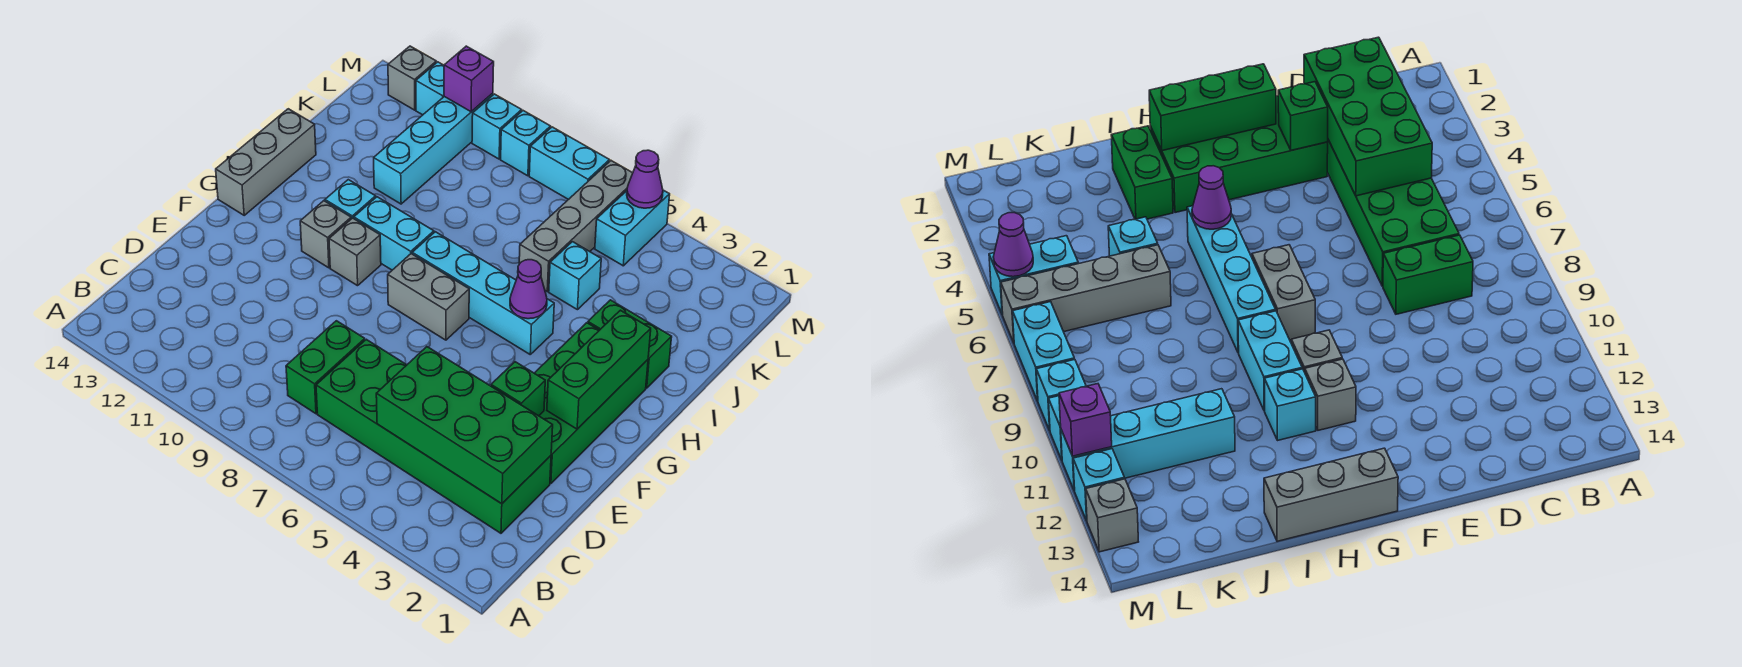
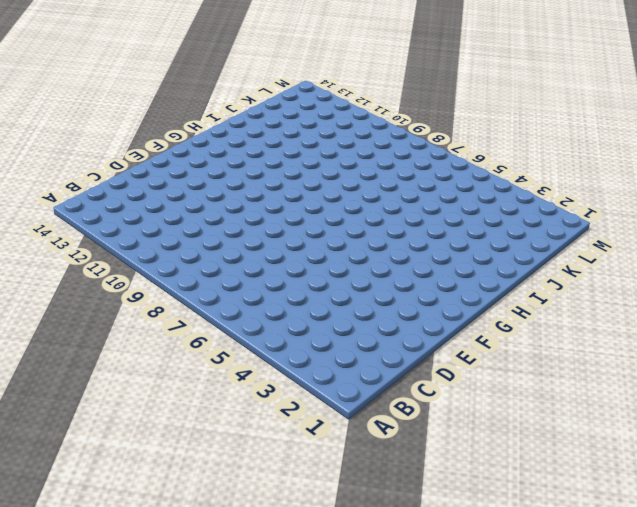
none -> green brick C2:D7 level 1
none -> green brick C8:D8 level 1
none -> green brick E2:H3 level 1

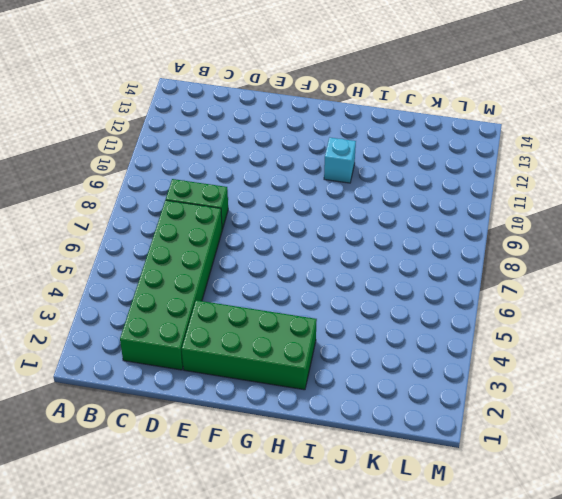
none -> grey brick G7:G8 level 1
none -> grey brick G10 level 1
none -> grey brick G11 level 1

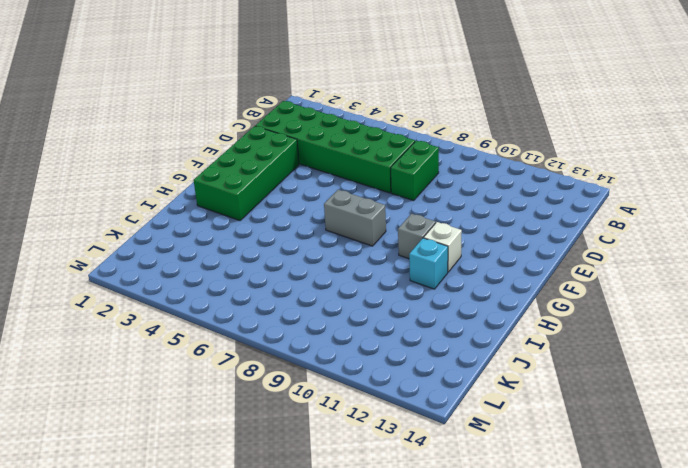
white brick G11 level 1 -> grey brick G11 level 1
none -> grey brick G14:I14 level 1
none -> cyan brick H5:H8 level 1
none -> cyan brick H9:H10 level 1

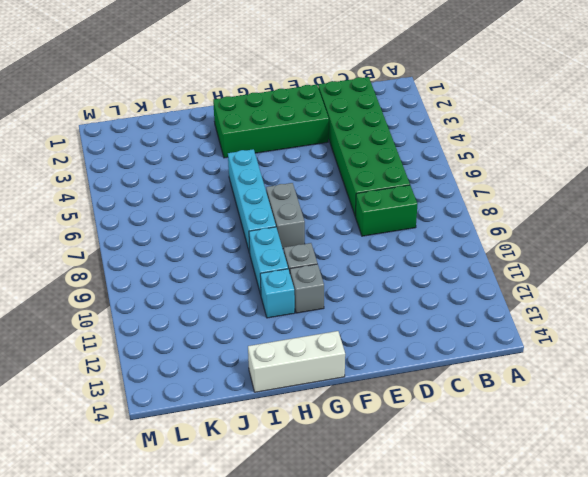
white brick G14:I14 level 1 -> grey brick G14:I14 level 1
none -> green brick I2:I3 level 1
none -> cyan brick J5 level 1
none -> grey brick J6:M6 level 1

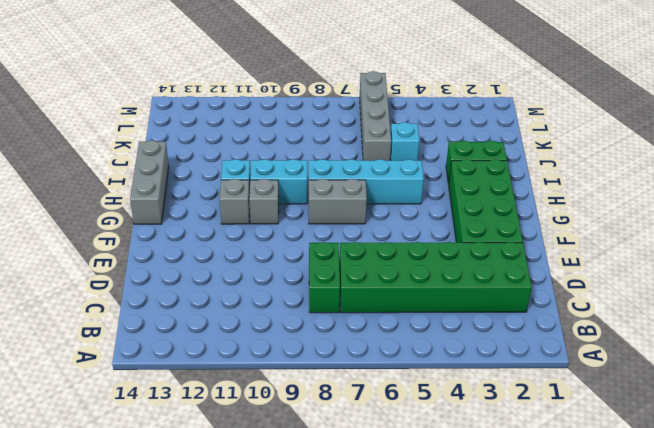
none -> cyan brick J11:M11 level 1
none -> cyan brick L5:M5 level 1
none -> cyan brick M7:M8 level 1

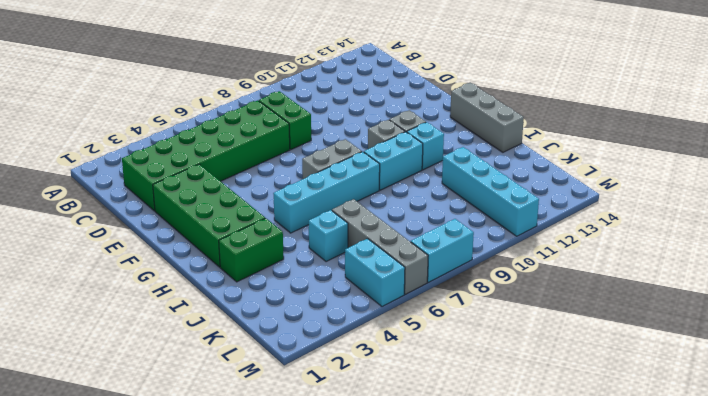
none -> cyan brick M9 level 1
none -> cyan brick M10 level 1
none -> cyan brick M12 level 1

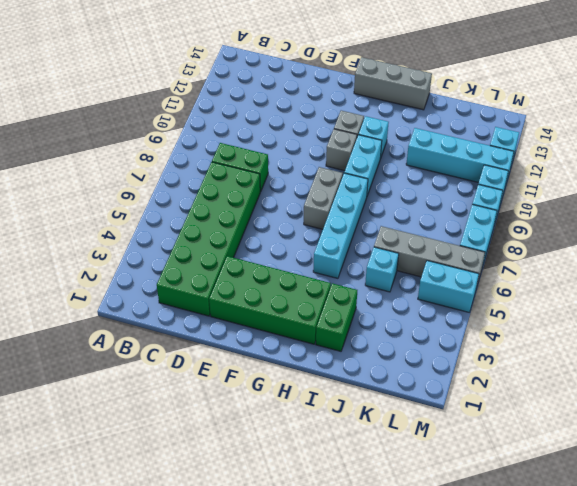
none -> grey brick M13 level 1
none -> green brick C2:D5 level 2
none -> green brick E3 level 2

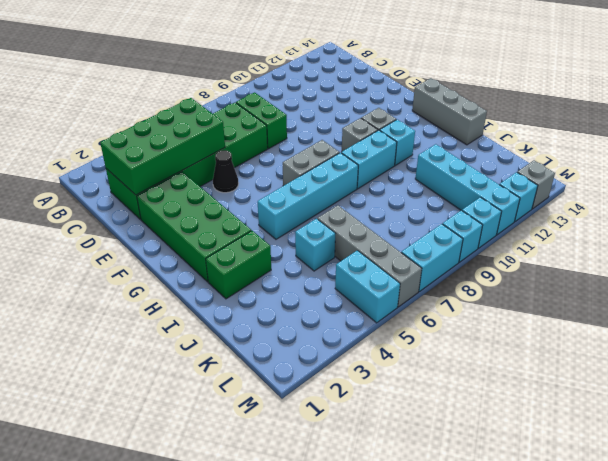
black cone E5 level 1 -> none
none -> green brick E3 level 2
none -> green brick F2:H2 level 2
none -> purple cone H5 level 2

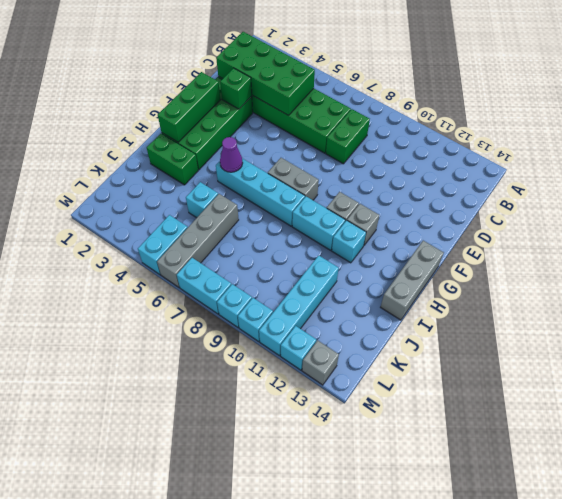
none -> purple cone M5 level 2
none -> purple brick M11 level 2

